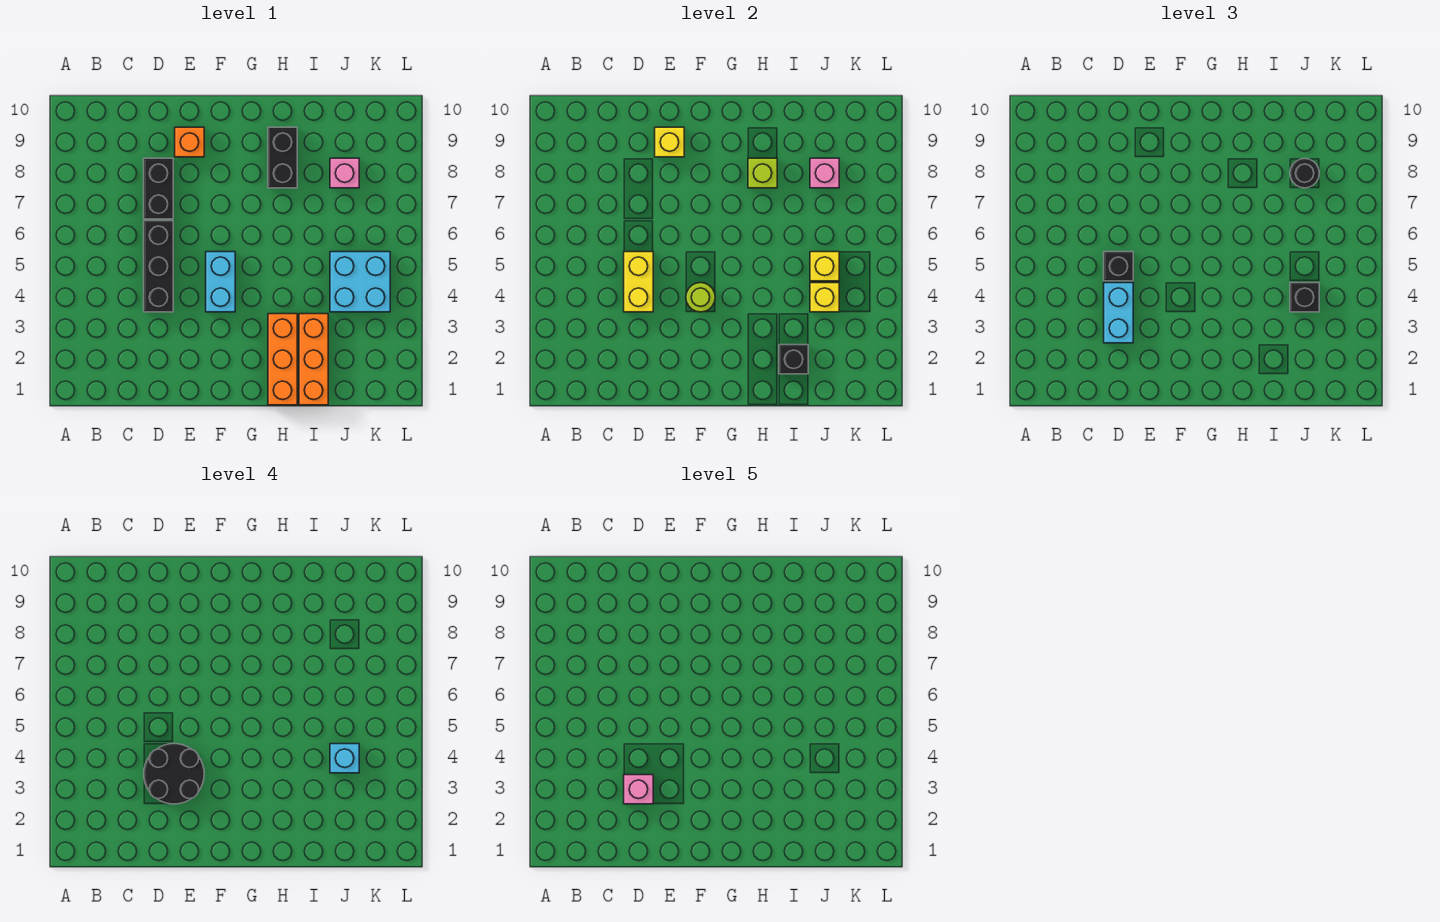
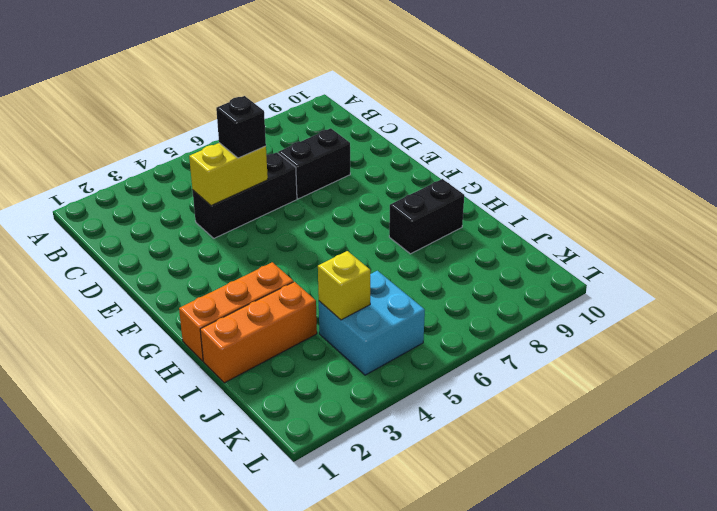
none -> orange brick E9 level 1
none -> cyan brick F4:F5 level 1
none -> pink brick J8 level 1

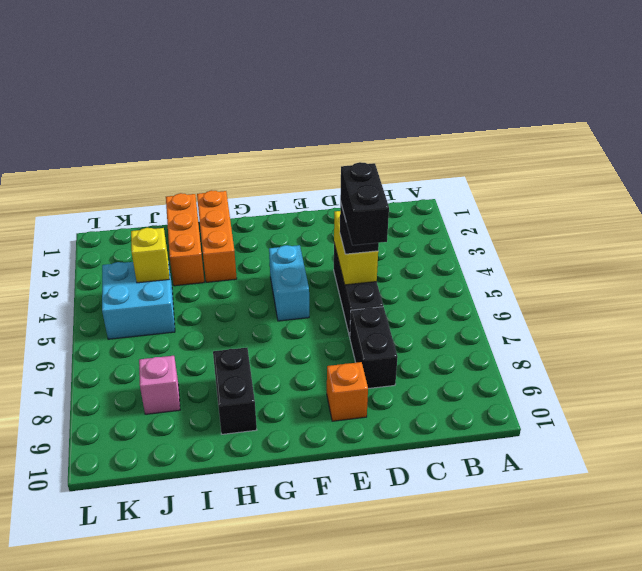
black brick D5:D6 level 4 -> none
none -> yellow brick E9 level 2
none -> lime round brick F4 level 2
none -> lime brick H8 level 2

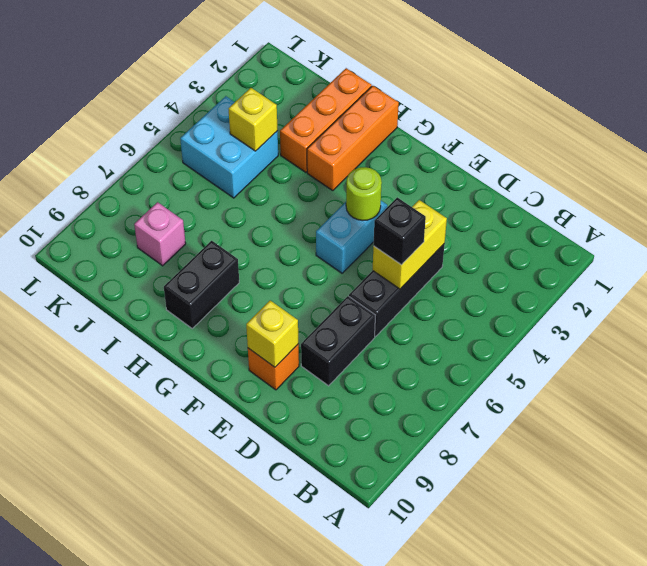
none -> lime brick H8 level 2
none -> black brick I2 level 2
none -> yellow brick J5 level 2

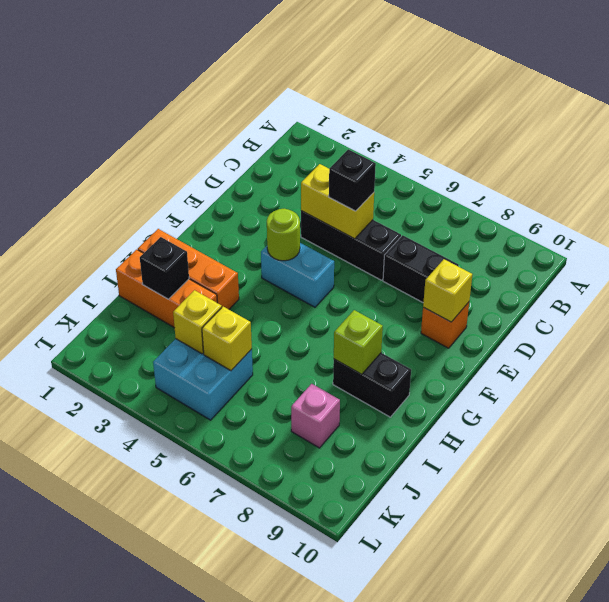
none -> pink brick J8 level 2
none -> cyan brick D3:D4 level 3
none -> black brick J4 level 3

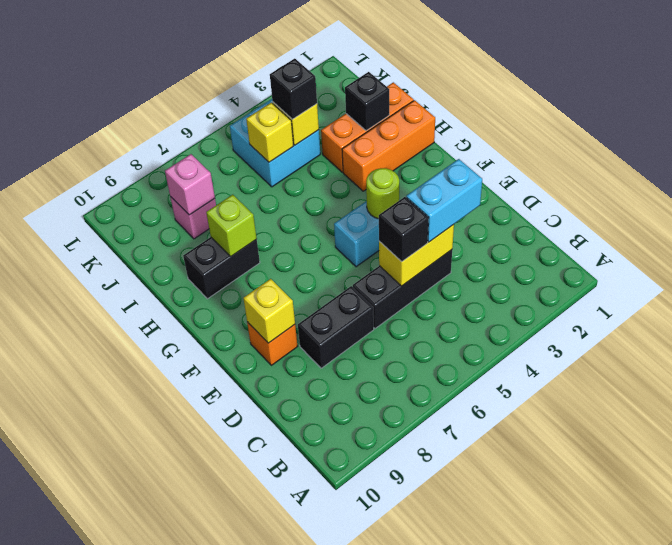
none -> black round brick J8 level 3
none -> black round brick D3:E4 level 4
none -> cyan brick J4 level 4

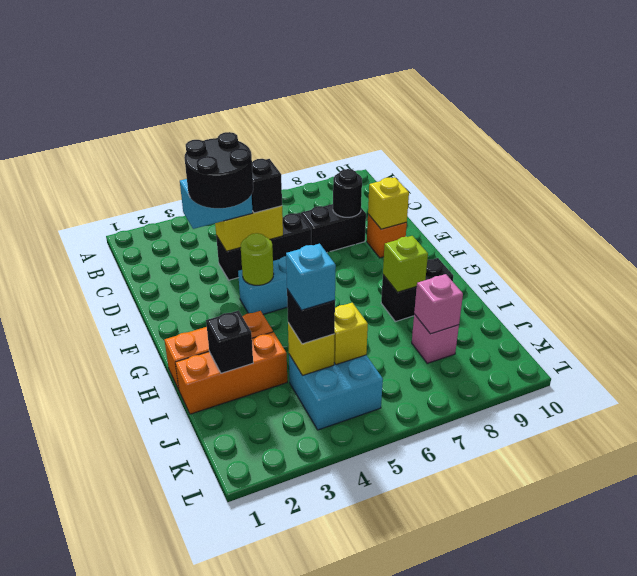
black round brick D8 level 2 -> black round brick J8 level 3
none -> pink brick D3 level 5

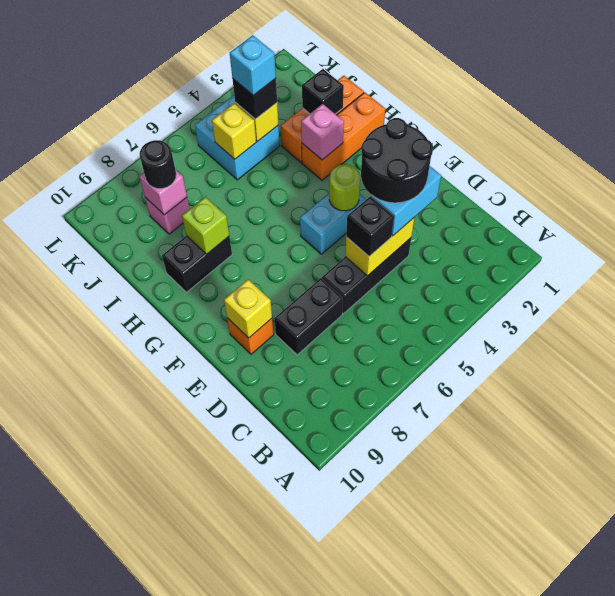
pink brick H3 level 2 -> pink brick D3 level 5

